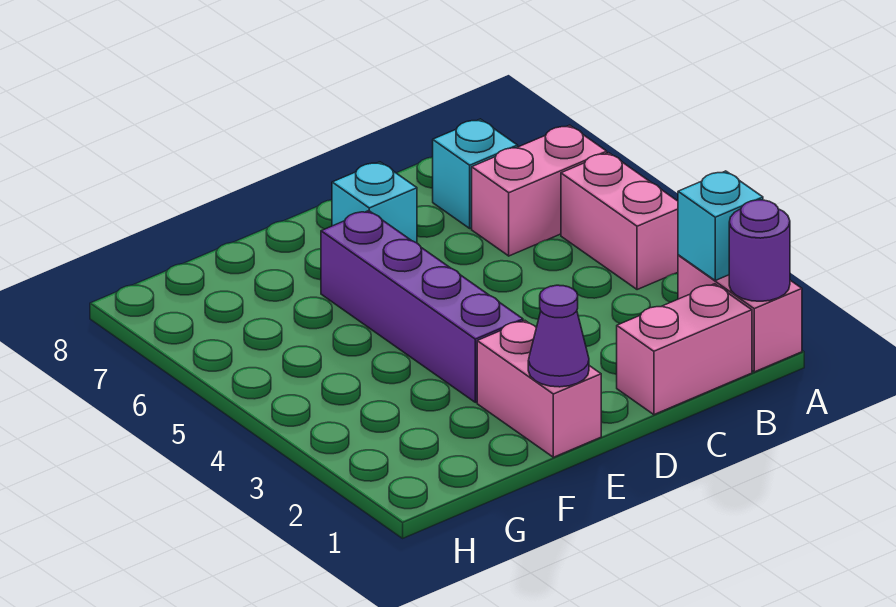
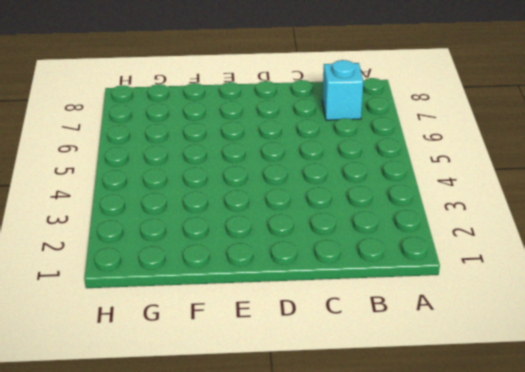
none -> pink brick A1:A2 level 1
none -> pink brick A4:A5 level 1

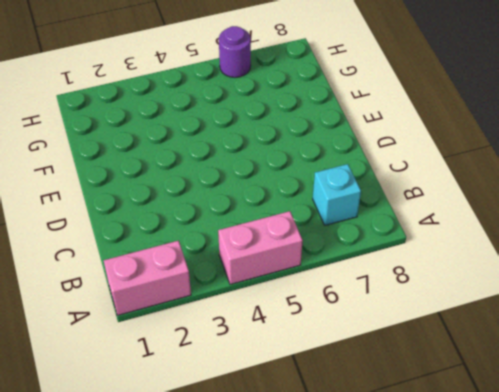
purple round brick H6 level 1 -> purple round brick A1 level 2
none -> pink brick A6:B6 level 1
none -> pink brick B1:C1 level 1

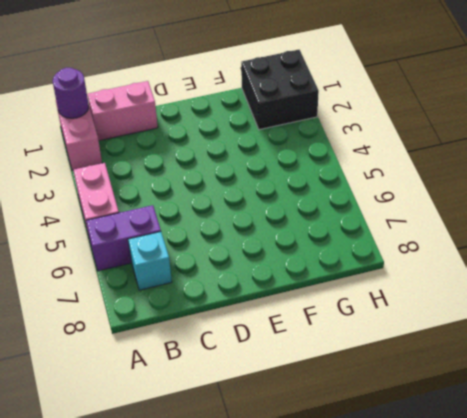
purple brick A6:B6 level 1 -> pink brick A6:B6 level 1
black brick G1:H2 level 1 -> none
none -> cyan brick D7 level 1
none -> pink brick E1:E2 level 1

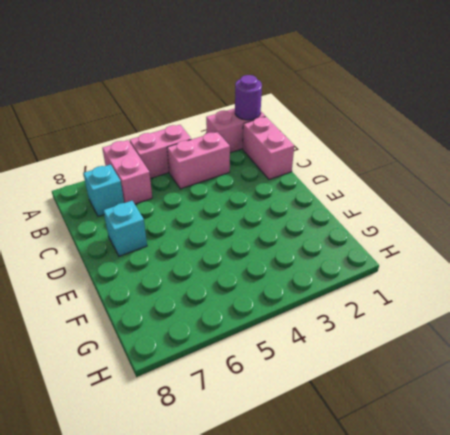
pink brick B3:B4 level 1 -> pink brick E1:E2 level 1
none -> purple brick E3:E6 level 1
none -> cyan brick A2 level 2

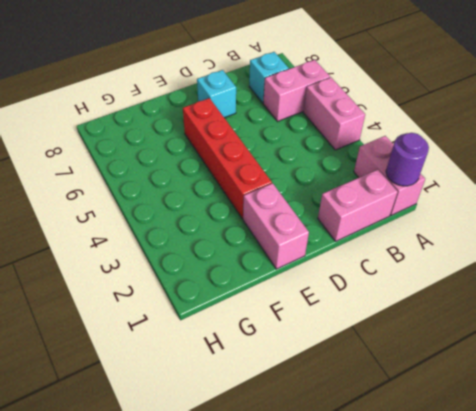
red brick E3:E6 level 1 -> purple brick E3:E6 level 1
none -> cyan brick A2 level 2
none -> purple cone E1 level 2

